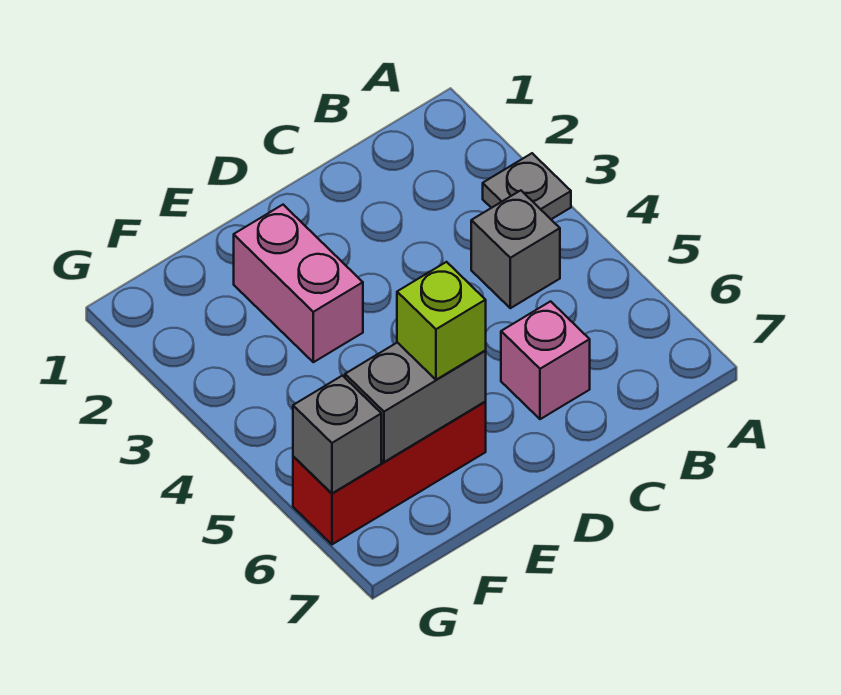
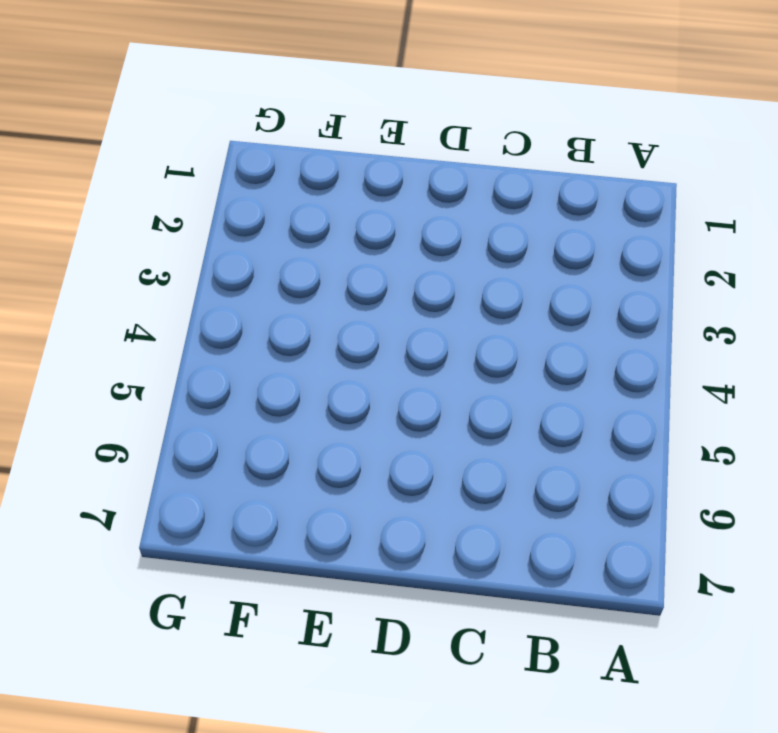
none -> grey plate A3 level 1
none -> grey brick B4 level 1

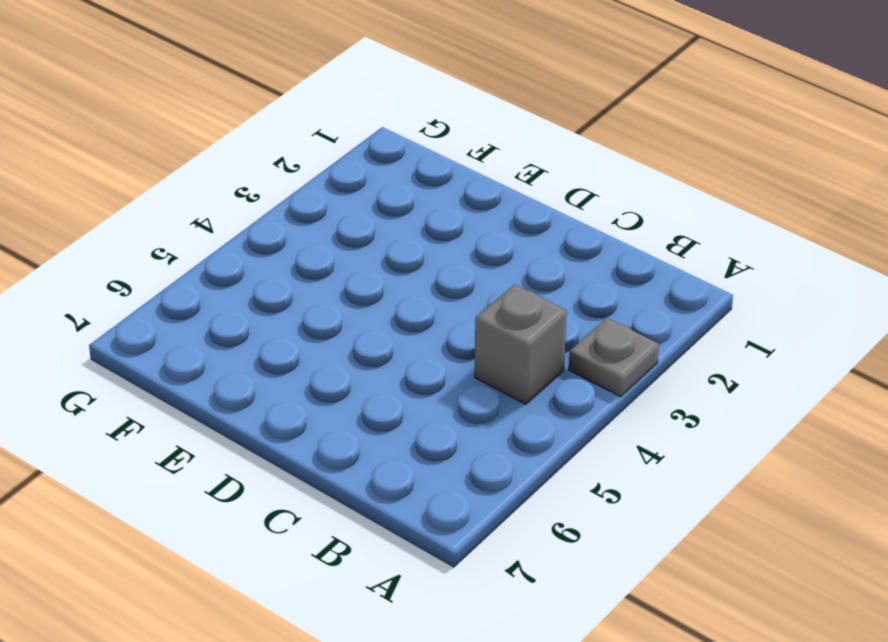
none -> pink brick C6 level 1
none -> pink brick E2:E3 level 1

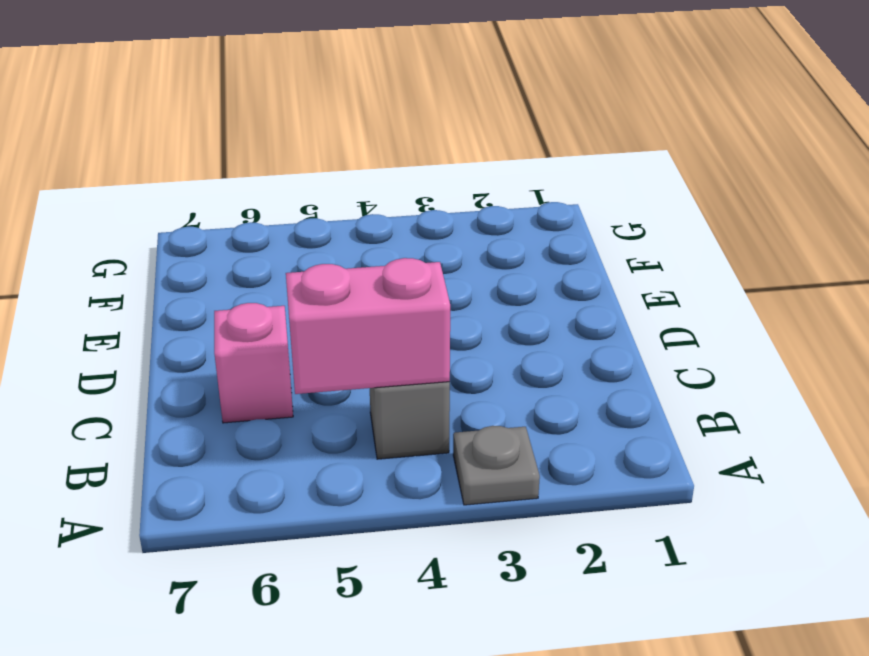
pink brick B4:B5 level 2 -> pink brick E2:E3 level 1
none -> red brick E6:G6 level 1
none -> grey brick E6:F6 level 2

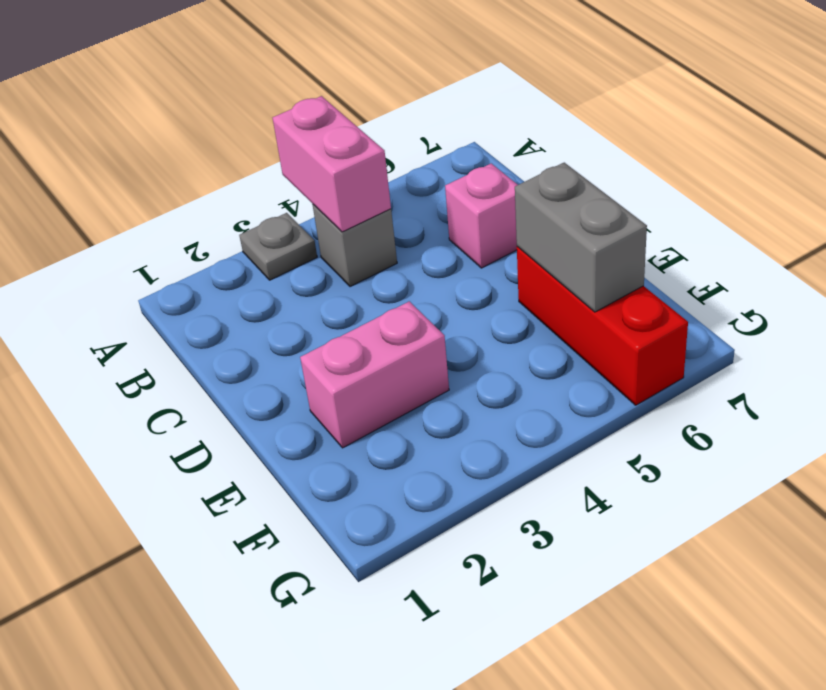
pink brick A4:B4 level 2 -> none
none -> grey brick G6 level 2
none -> lime brick E6 level 3

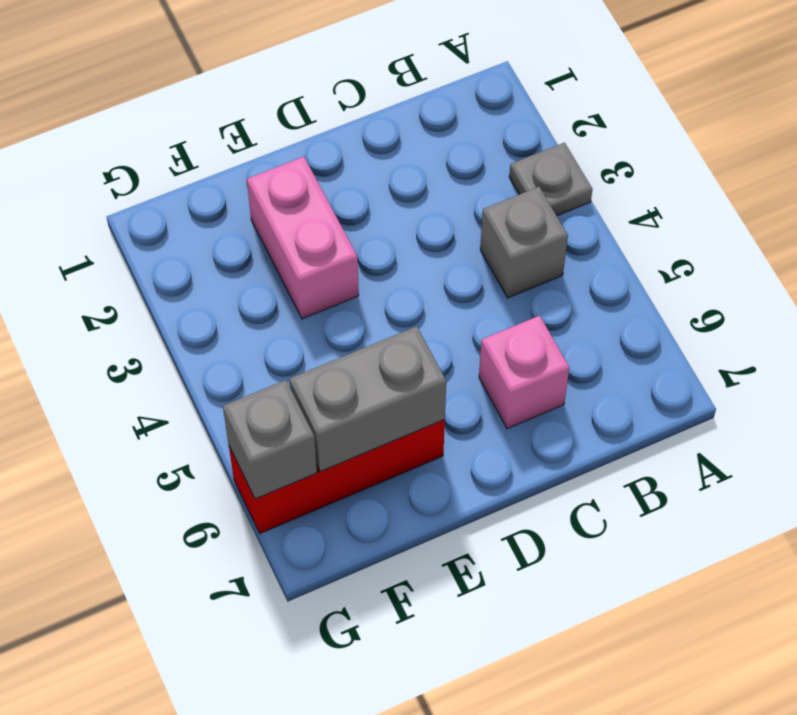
none -> lime brick E6 level 3

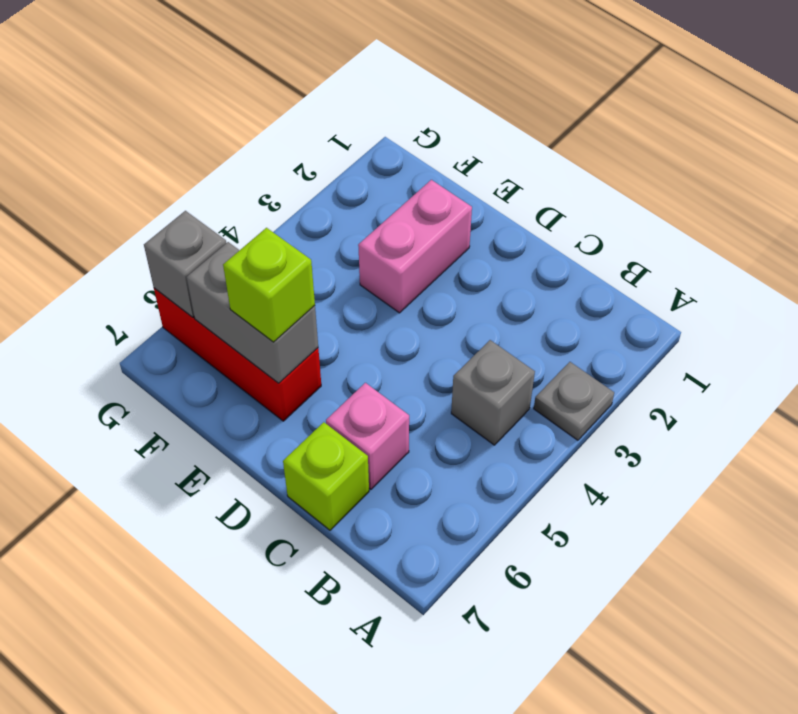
lime brick C7 level 1 -> none

